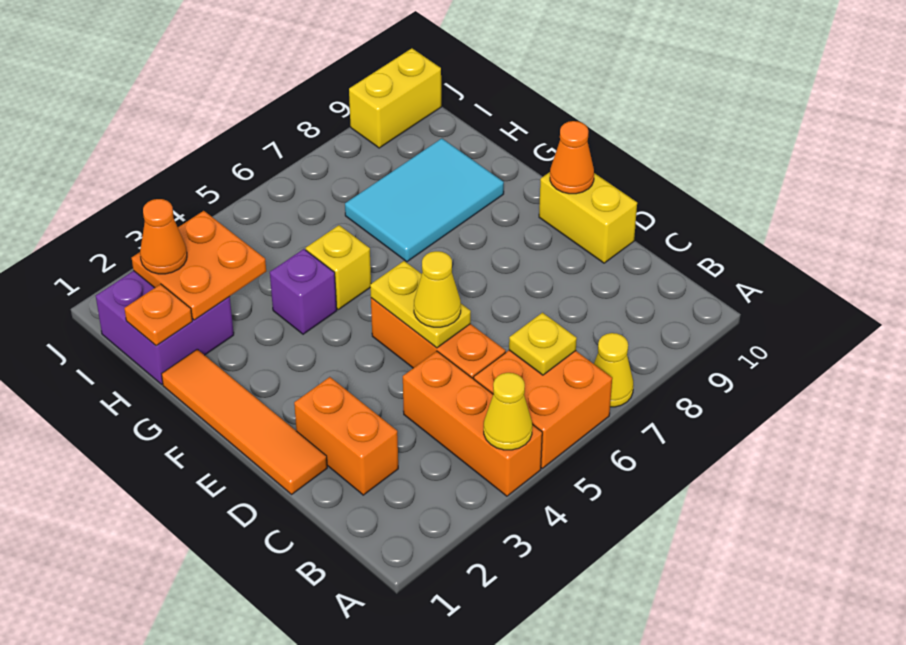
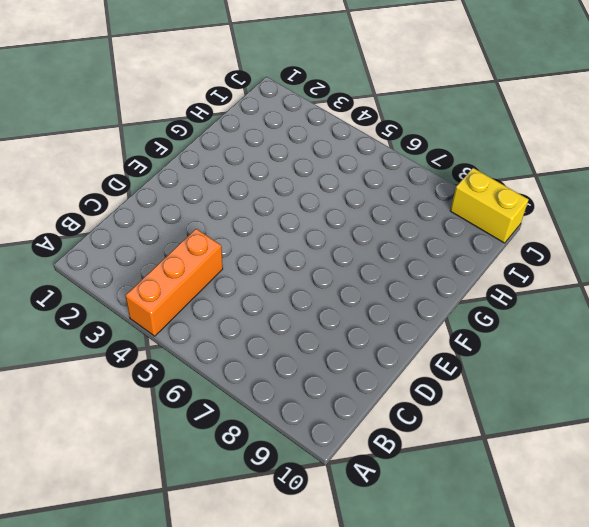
none -> orange brick A5:B6 level 1
none -> yellow cone A7 level 1
none -> orange brick C2:D2 level 1

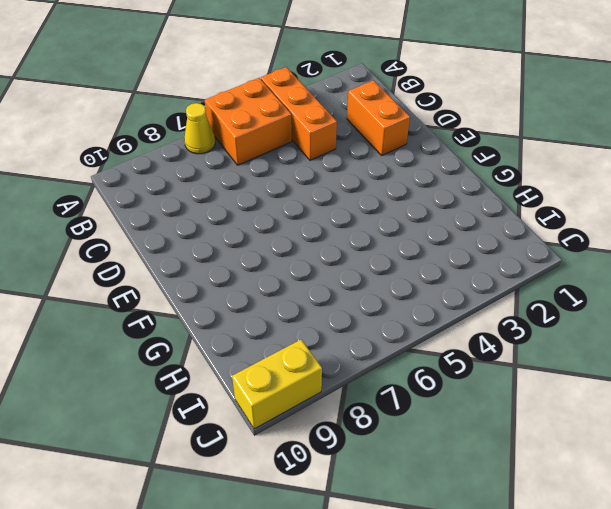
none -> orange brick C5:E5 level 1
none -> orange tile D1:G1 level 1
none -> yellow brick D10:E10 level 1

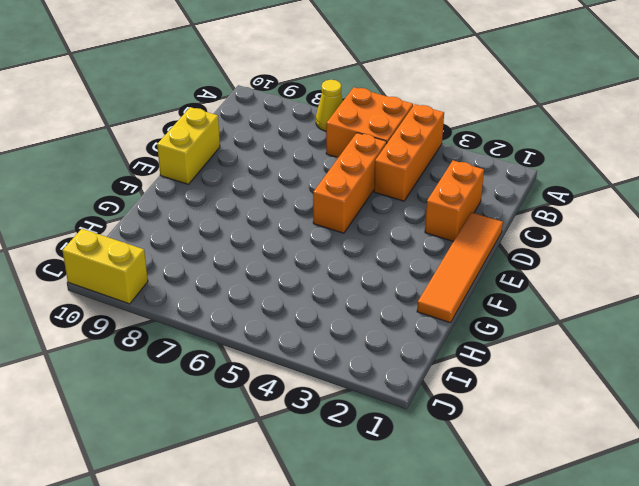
none -> purple brick G4 level 1
none -> yellow brick G5 level 1
none -> cyan tile G7:H9 level 1

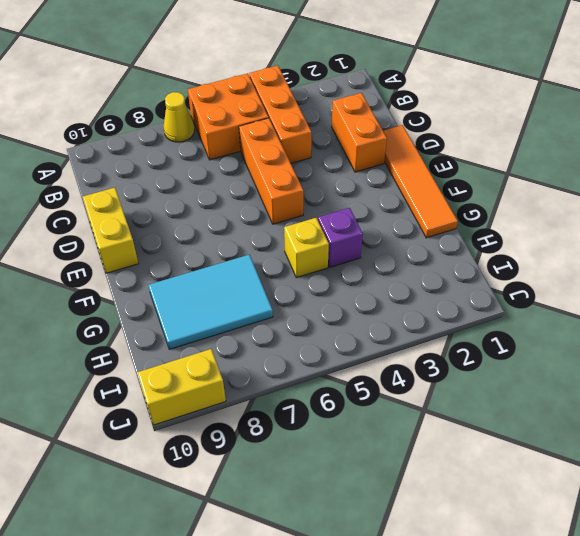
none -> purple brick H1:I2 level 1
none -> yellow cone A4 level 2
none -> yellow plate B6 level 2

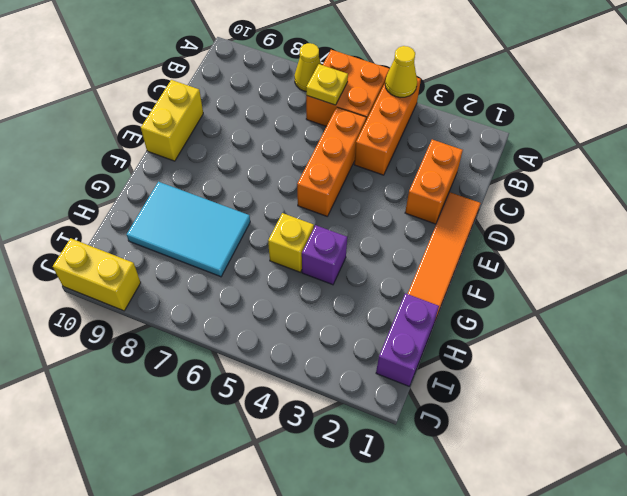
purple brick H1:I1 level 1 -> purple brick H1:I2 level 1
none -> yellow plate D5:E5 level 2
none -> orange cone E10 level 2
none -> orange plate H1 level 2

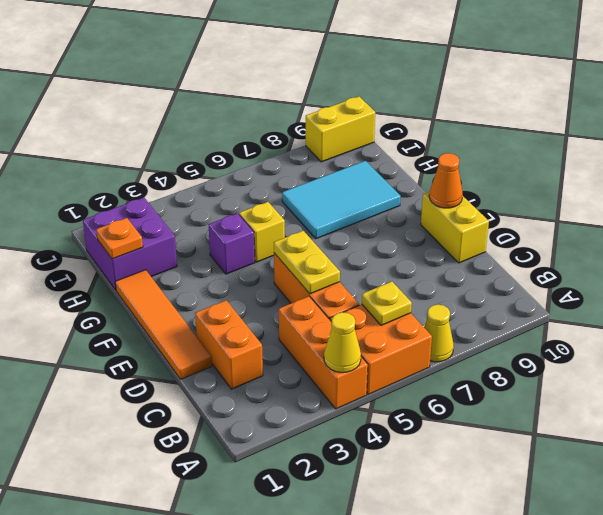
none -> orange plate H2:I3 level 2
none -> yellow cone D5 level 3
none -> orange cone I2 level 3

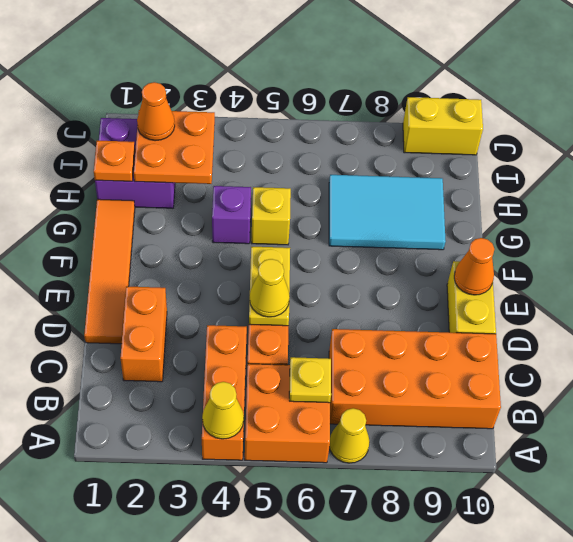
orange brick B7:C10 level 1 -> none

